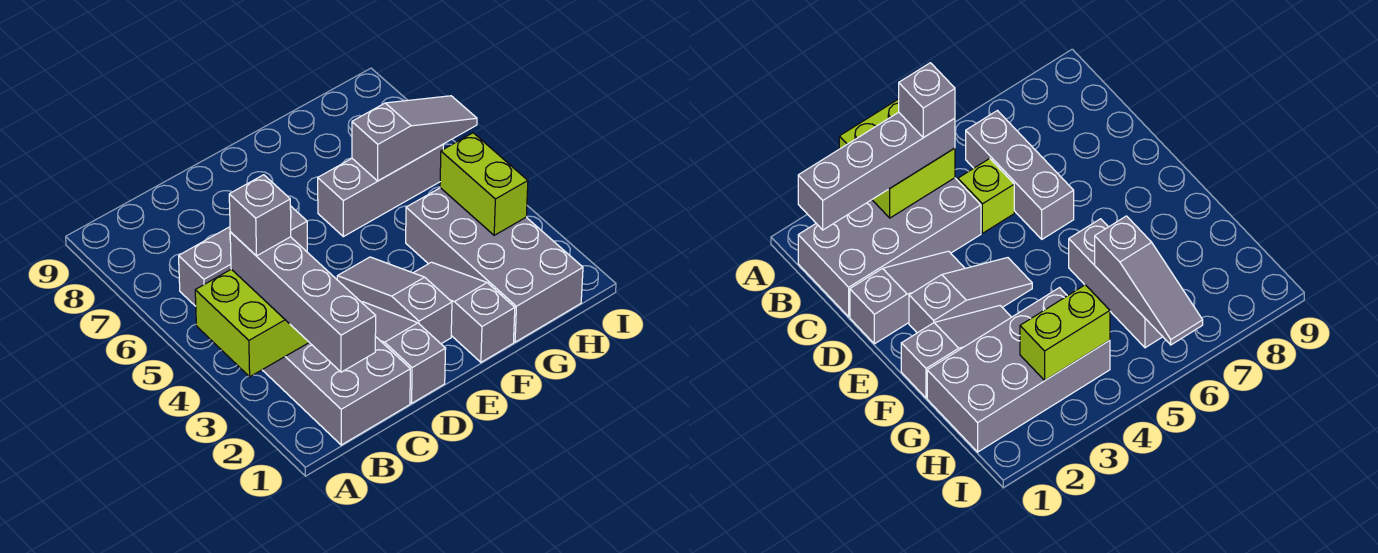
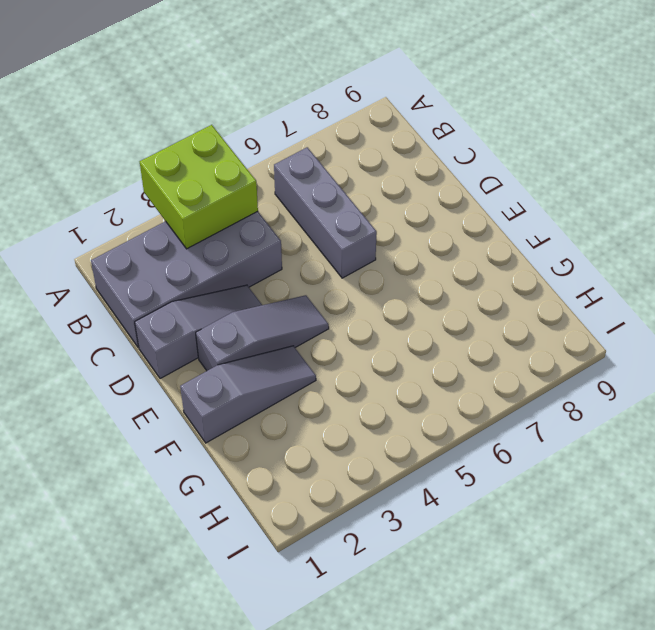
none -> lime brick C5 level 1
none -> grey brick F6:H6 level 1
none -> grey brick G1:H4 level 1

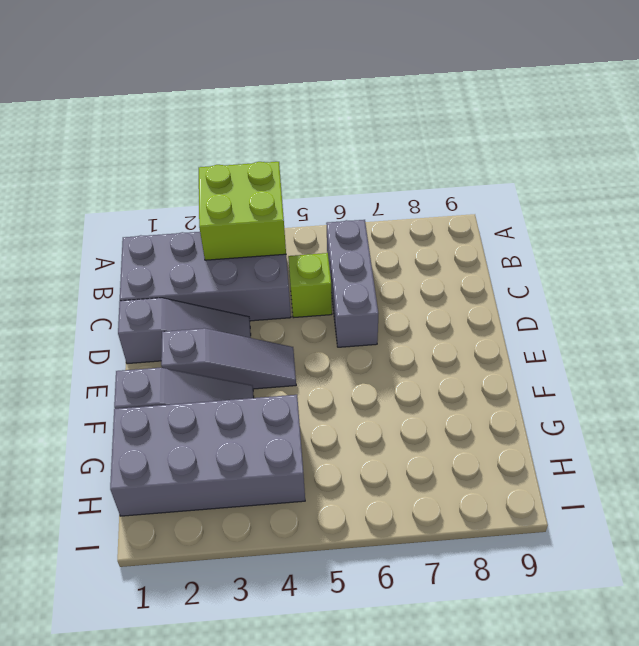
none -> grey brick F6:H6 level 1
none -> grey slope G6:I6 level 2 top G
none -> lime brick H3:H4 level 2

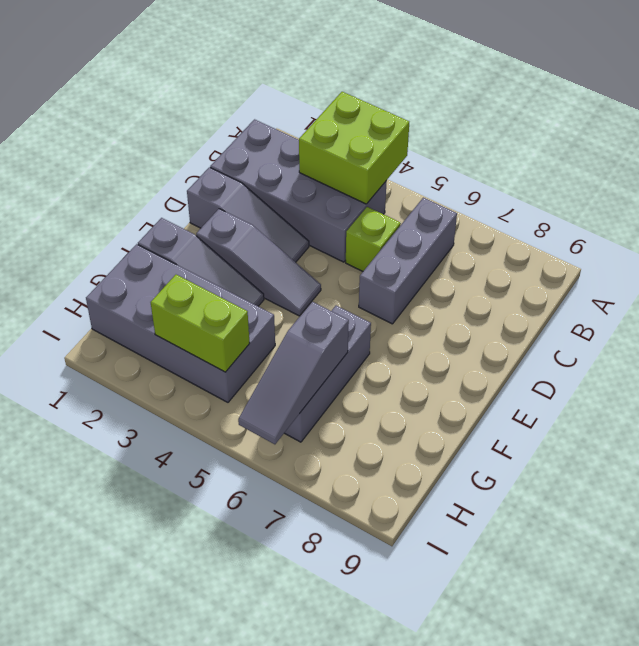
none -> grey brick B1:B4 level 3
none -> grey brick B4 level 4

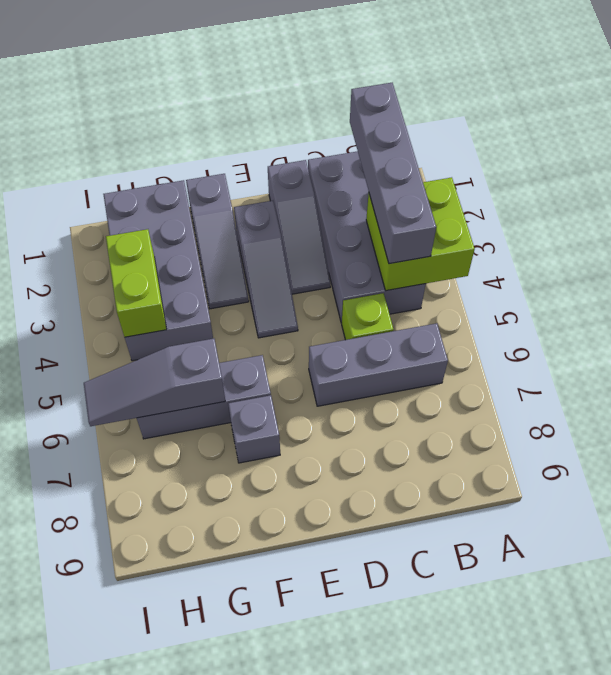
grey brick F7 level 1 -> grey brick B4 level 4

